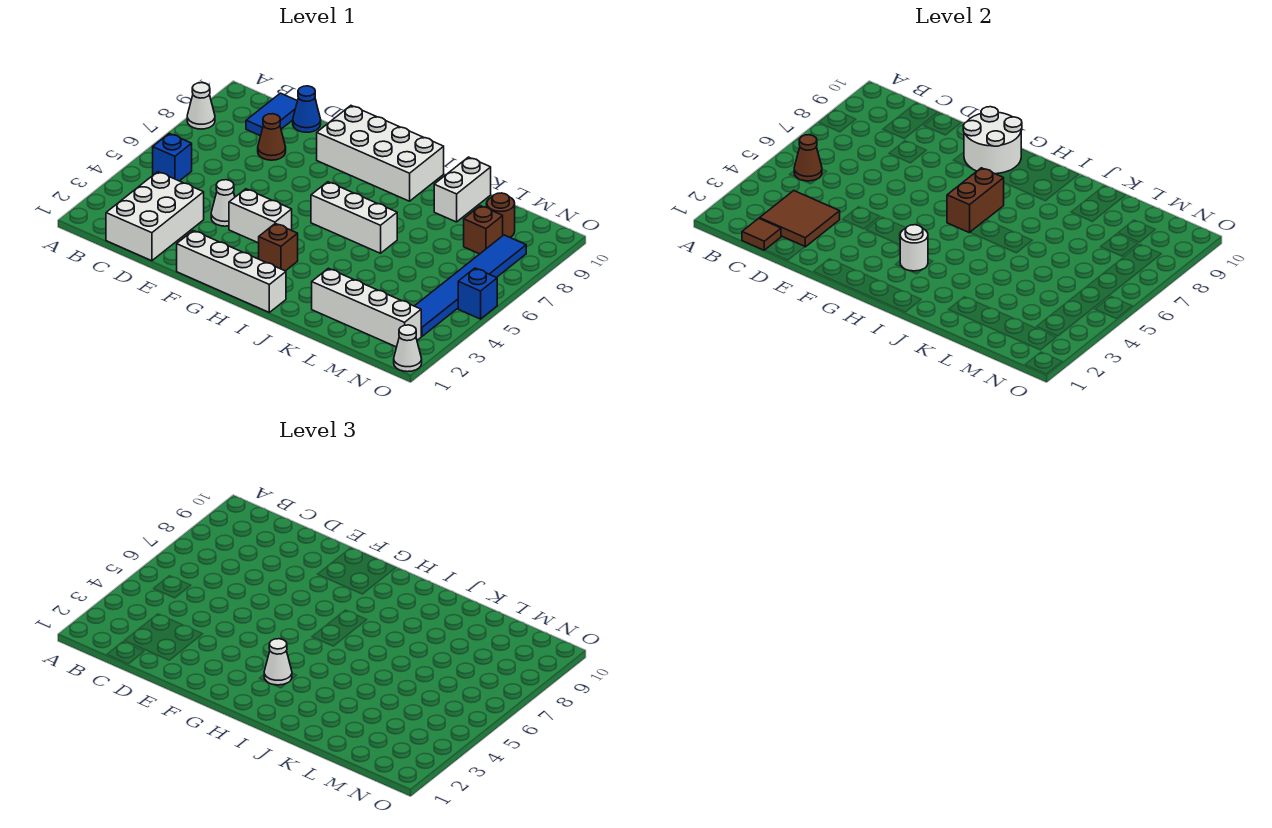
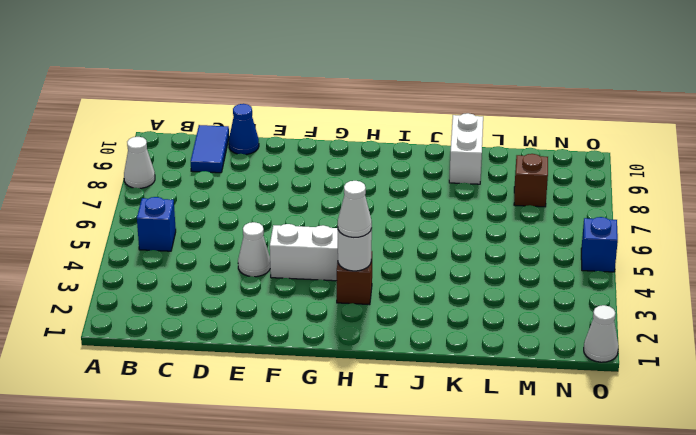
none -> white brick C1:D3 level 1
none -> brown cone D8 level 1
none -> white brick F1:I1 level 1

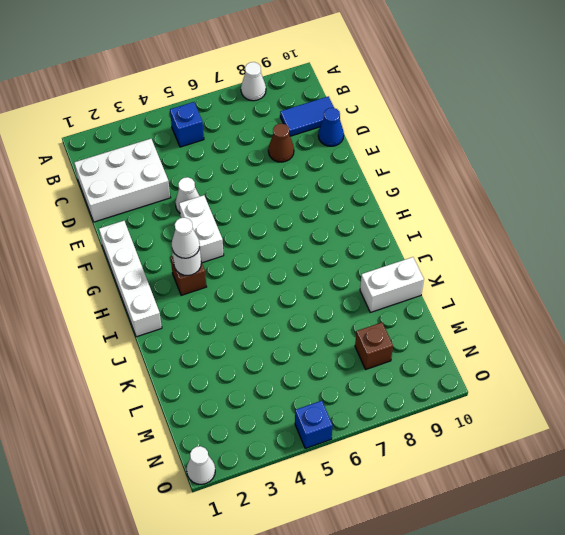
none -> white brick F9:I10 level 1
none -> white brick H6:J6 level 1
none -> white brick K2:N2 level 1

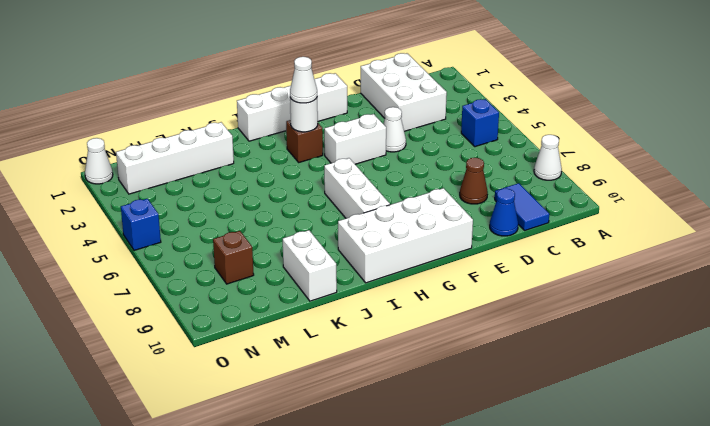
white brick H6:H8 level 1 -> white brick H6:J6 level 1
none -> brown round brick M9 level 1
none -> blue tile N3:N8 level 1
none -> brown cone B5 level 2

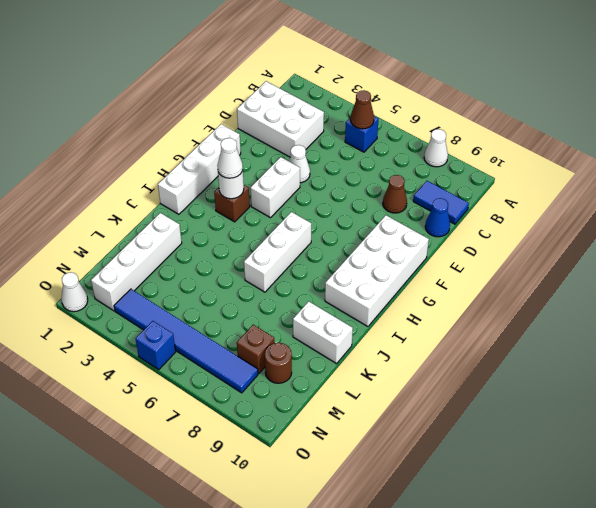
none -> brown tile C1 level 2
none -> brown tile C2:D3 level 2
none -> white round brick F9:G10 level 2

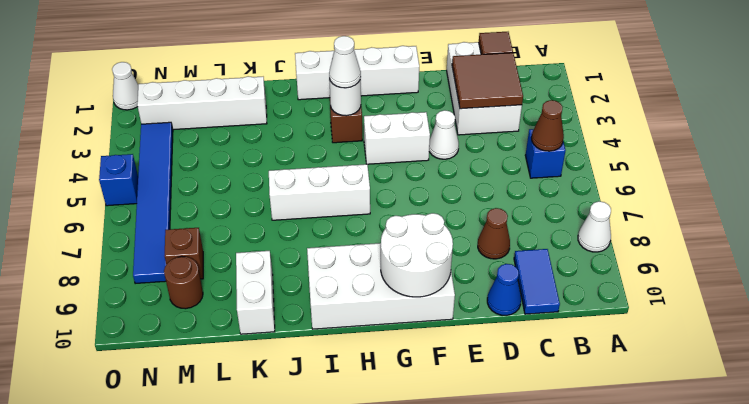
none -> brown brick H6:H7 level 2

